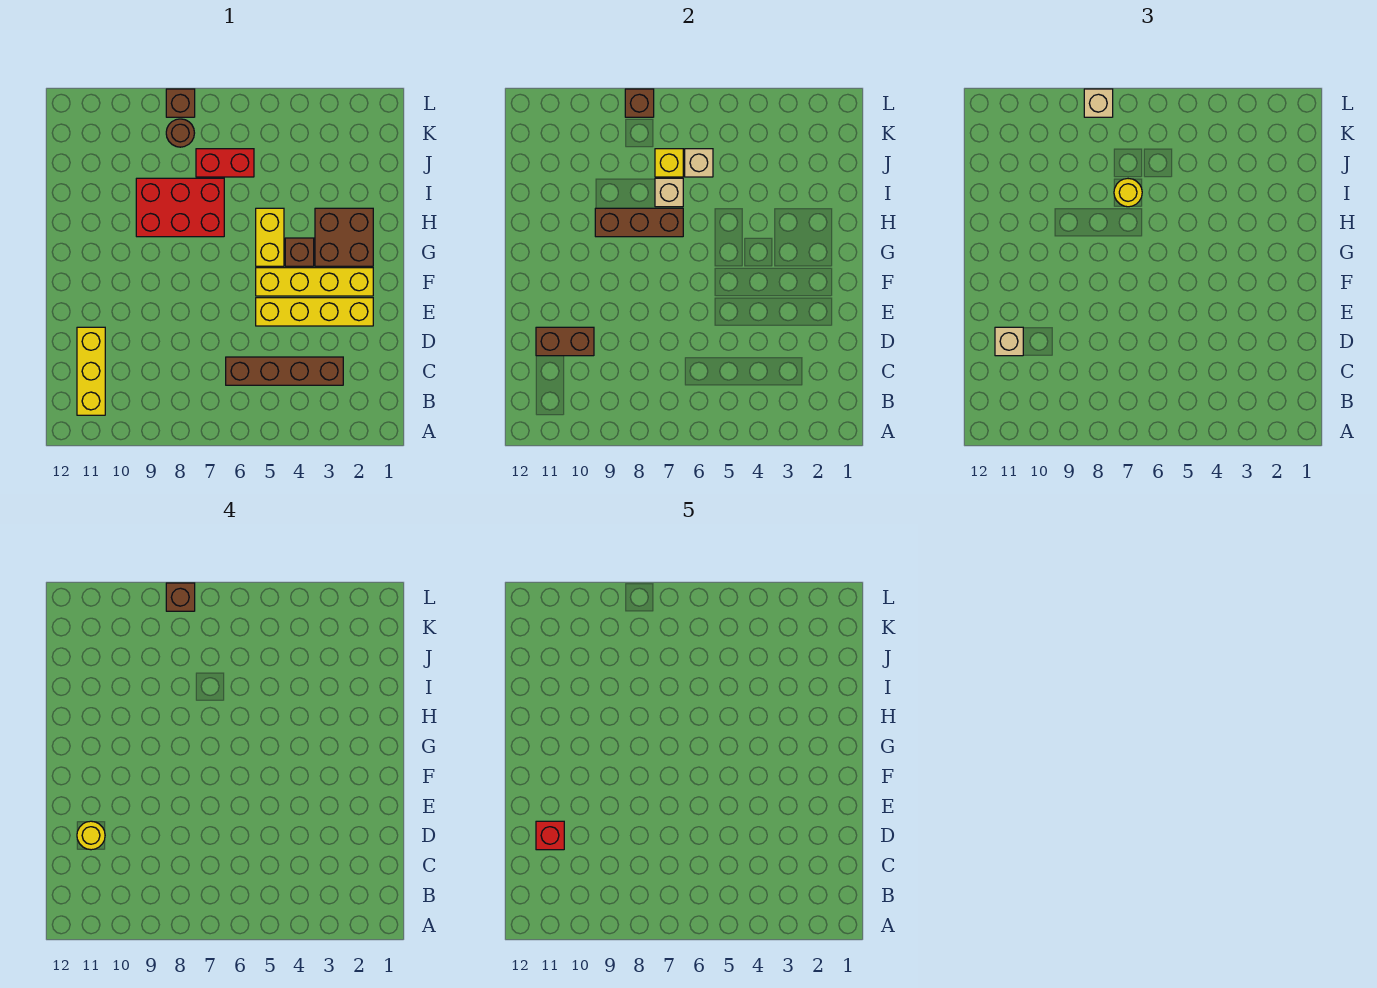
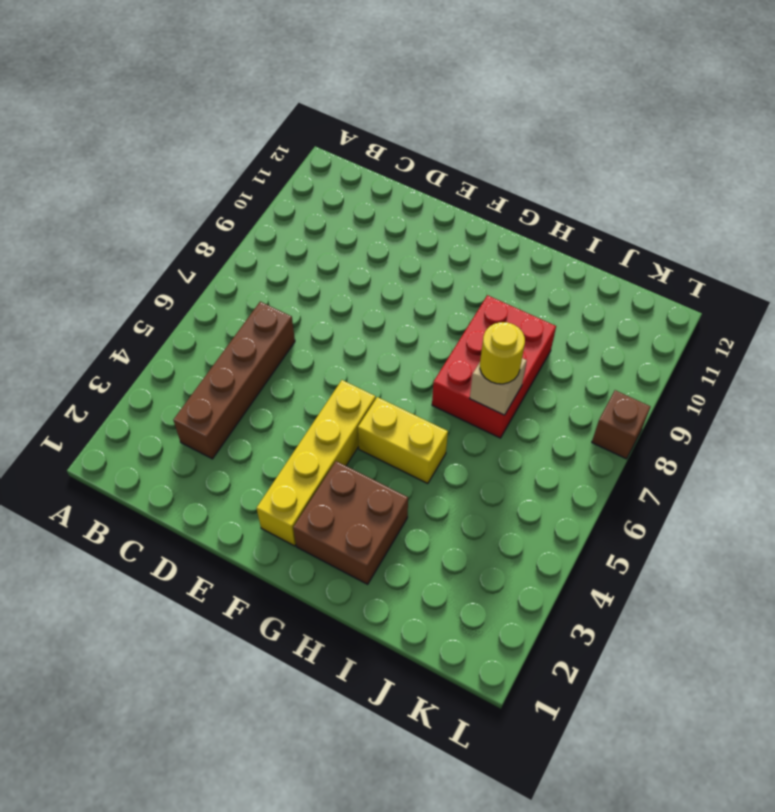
none -> yellow brick B11:D11 level 1
none -> yellow brick E2:E5 level 1
none -> brown brick G4 level 1

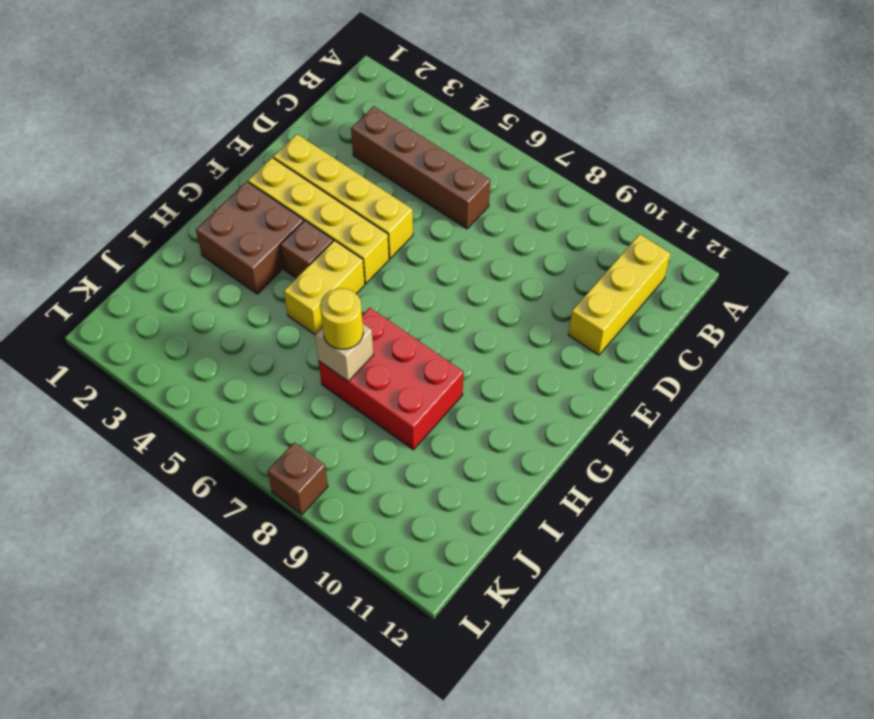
none -> red brick J6:J7 level 1
none -> brown round brick K8 level 1
none -> brown brick D10:D11 level 2

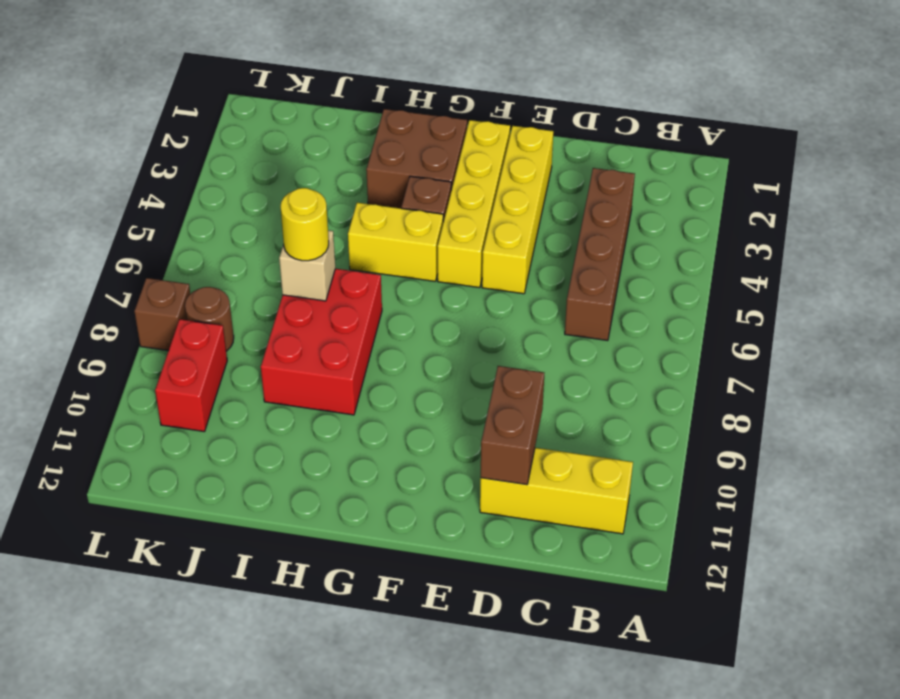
red brick K9:K10 level 1 -> red brick J6:J7 level 1
none -> brown brick H7:H9 level 2
none -> tan brick J6 level 2
none -> yellow brick J7 level 2

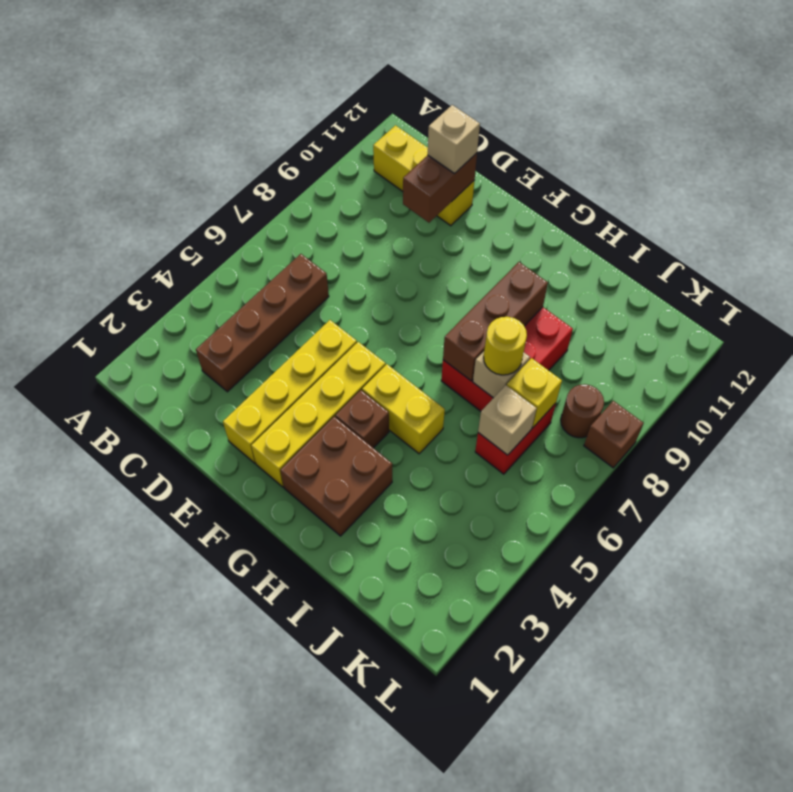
none -> brown brick L8 level 2
none -> tan brick L8 level 3
none -> yellow round brick D11 level 4

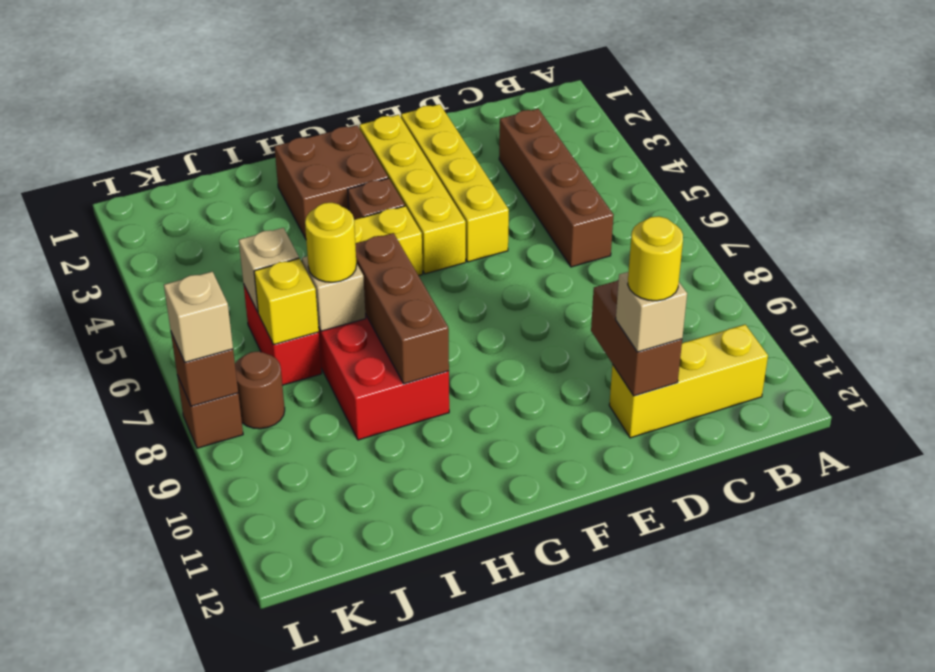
none -> brown brick L8 level 4
none -> red brick D11 level 5

